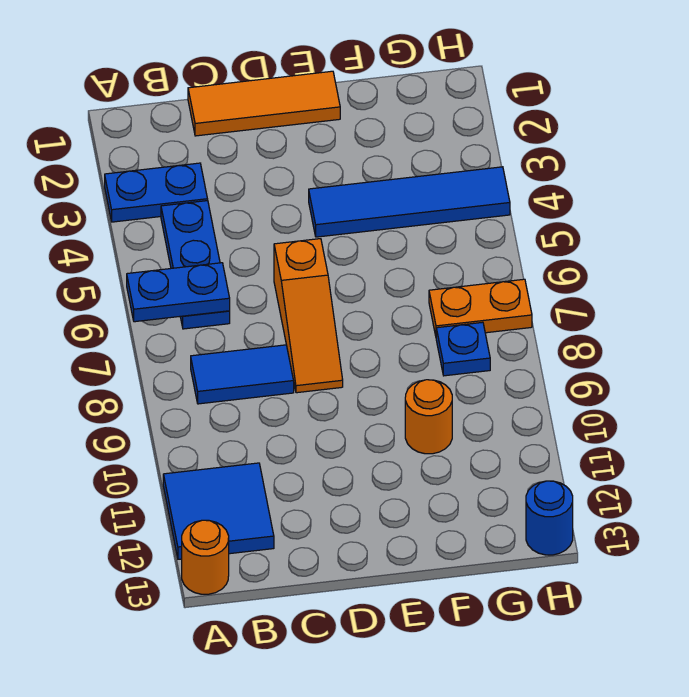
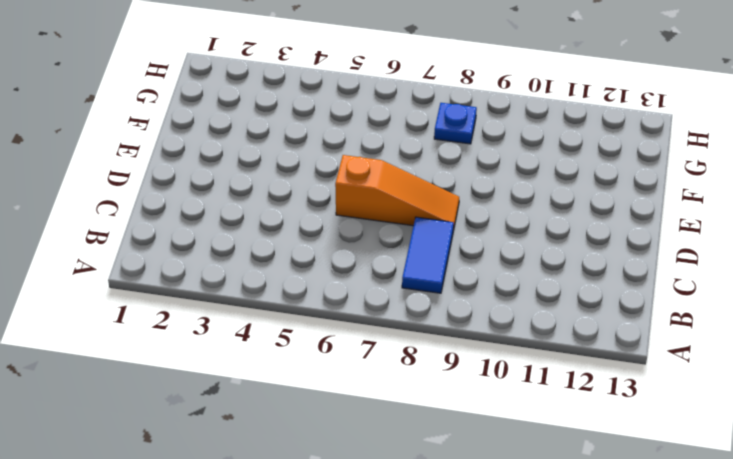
none -> blue plate A3:B3 level 1
none -> blue tile A11:B12 level 1
none -> orange round brick A13 level 1

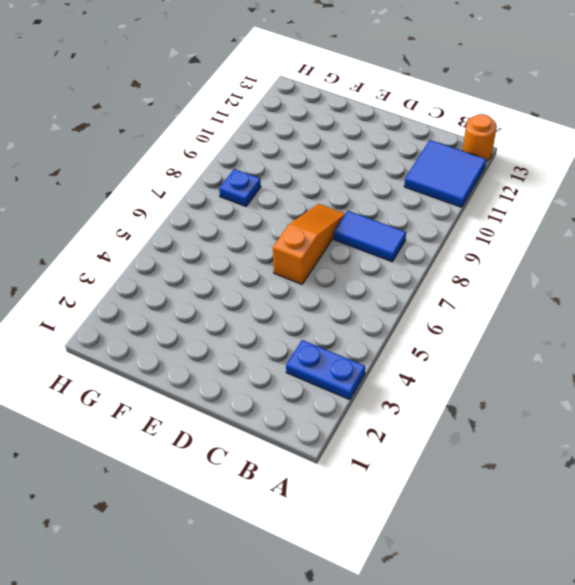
none -> blue plate B4:B6 level 1
none -> orange tile C1:E1 level 1
none -> blue tile E4:H4 level 1

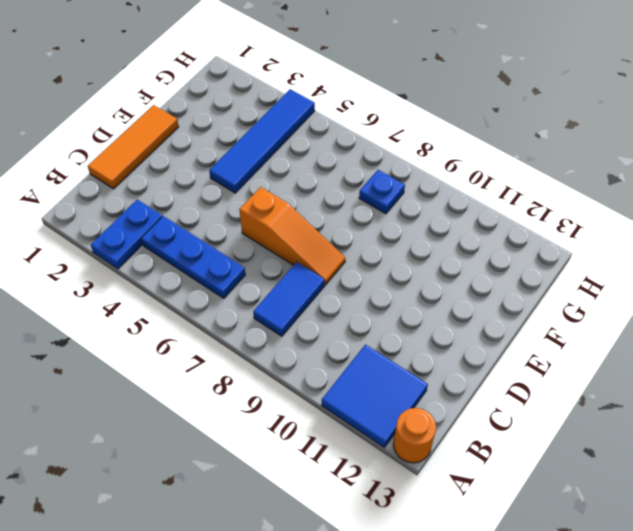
none -> orange round brick F10 level 1
none -> orange plate G7:H7 level 1
none -> blue round brick H13 level 1

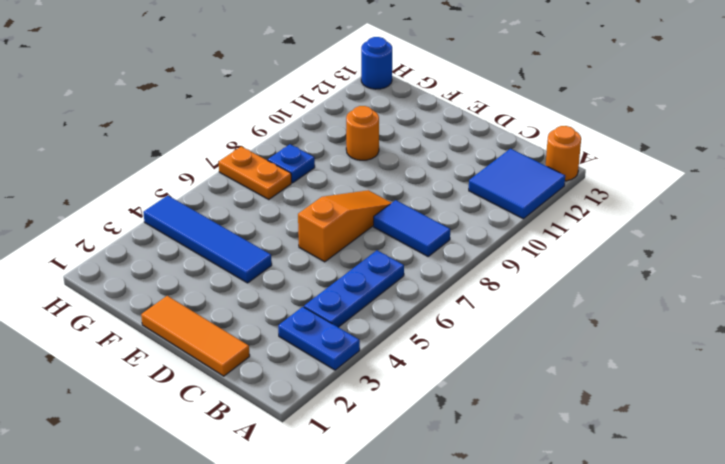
none -> blue plate A6:B6 level 2

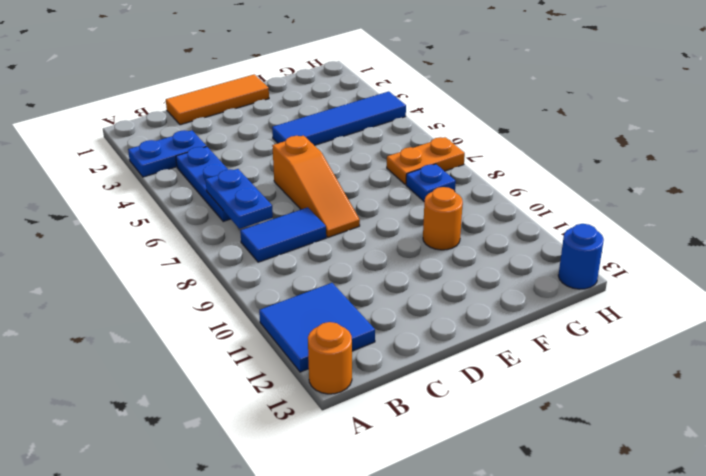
blue plate B6:B7 level 2 -> blue plate A6:B6 level 2

